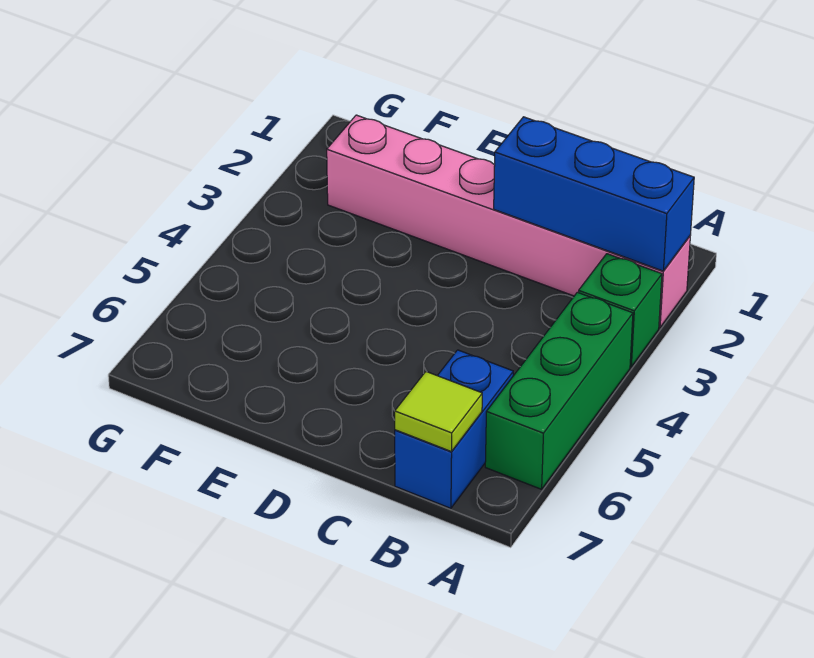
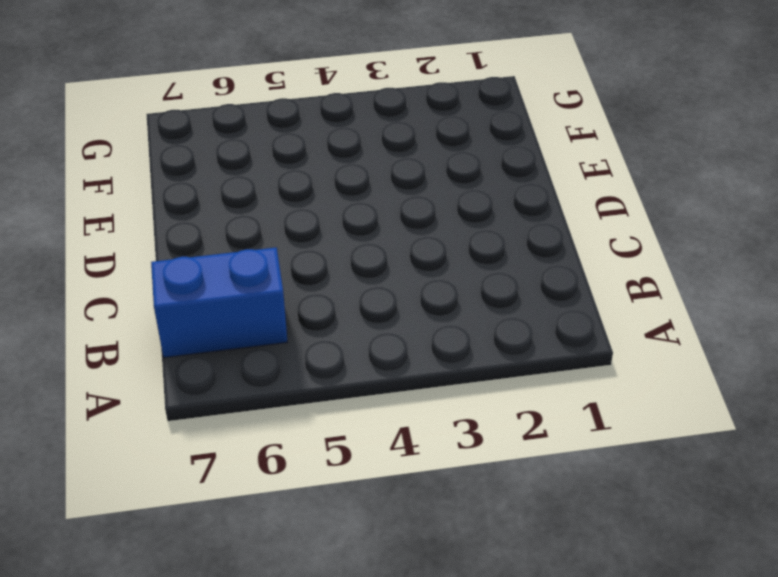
none -> pink brick A2:F2 level 1
none -> green brick A3 level 1

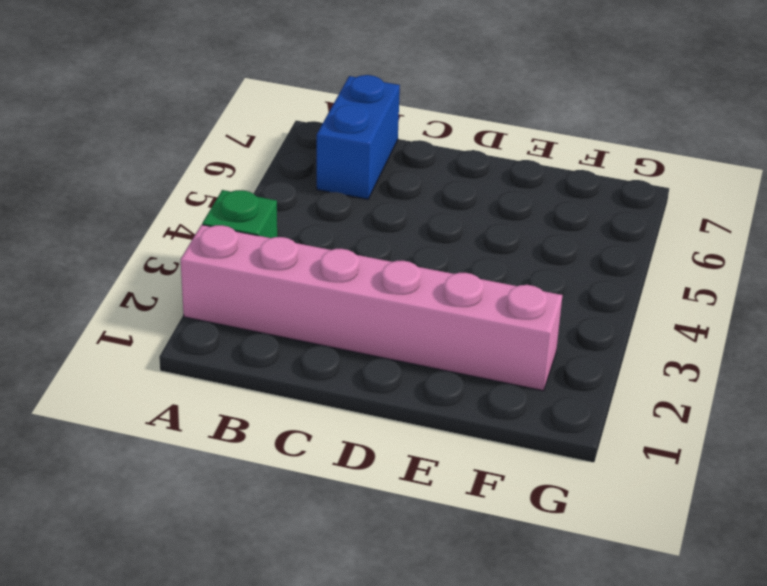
none -> green brick A4:A6 level 1
none -> blue brick A2:C2 level 2

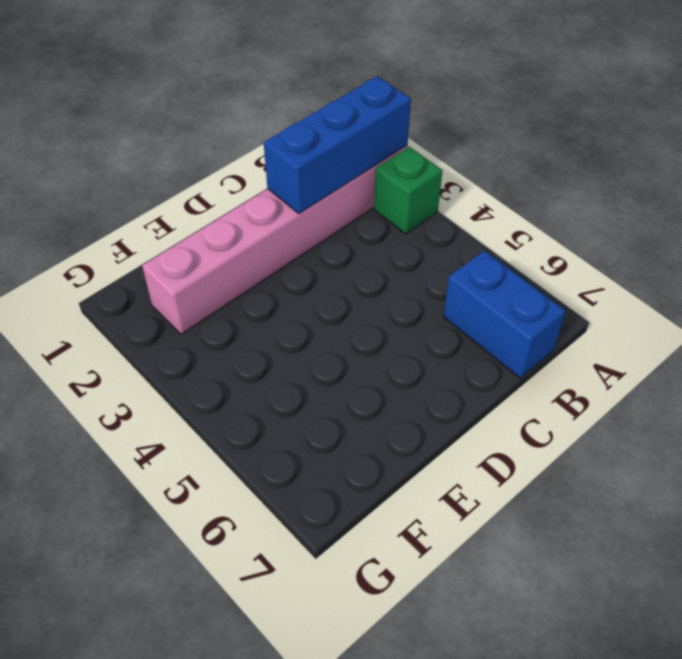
none -> green brick A4:A6 level 1
none -> lime tile B7 level 2

